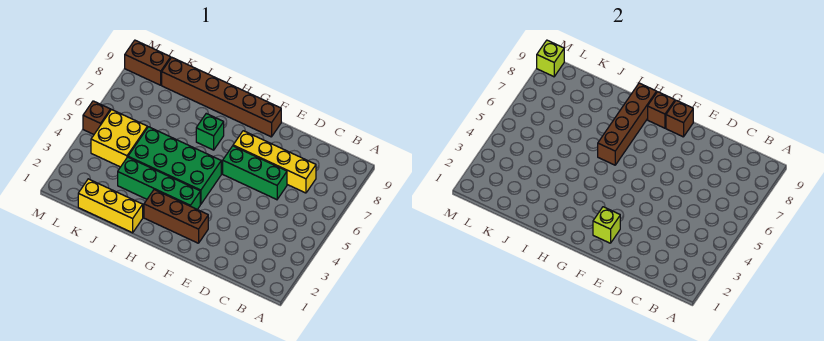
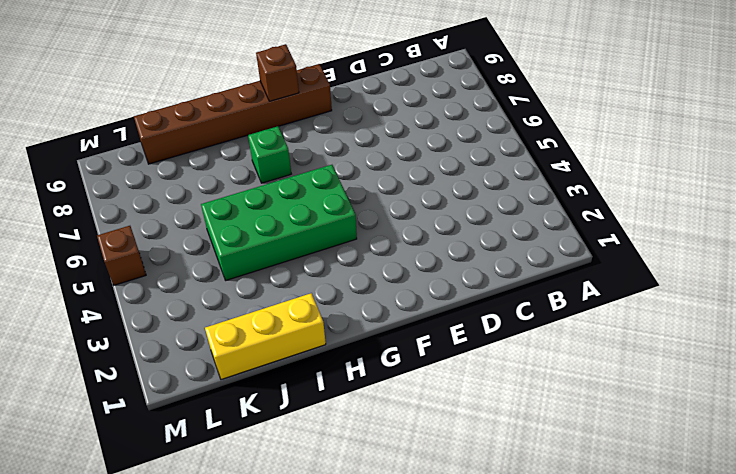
none -> yellow brick C7:F7 level 1
none -> green brick D6:F6 level 1
none -> brown brick F2:H2 level 1

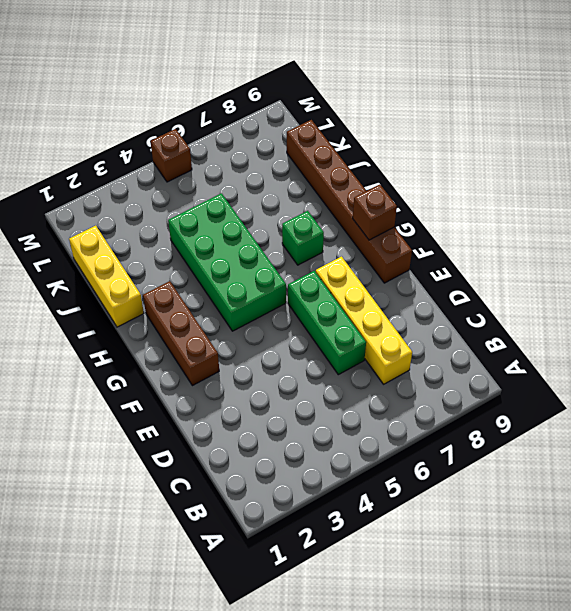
none -> green brick G3:J3 level 1
none -> yellow brick K4:L5 level 1
none -> brown brick L9:M9 level 1

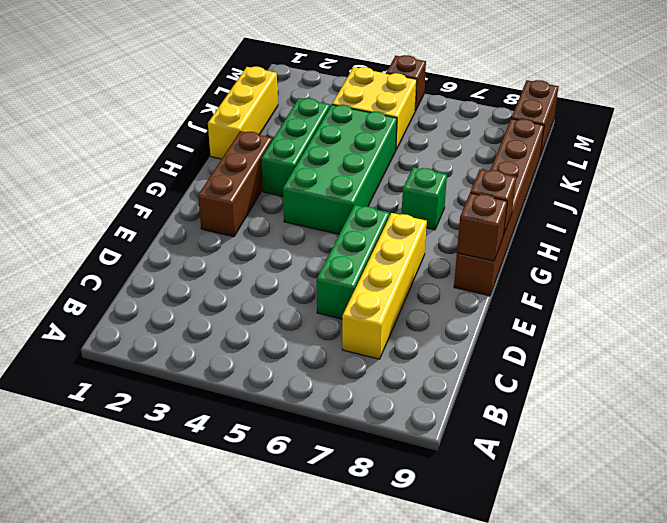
green brick H3:J3 level 1 -> green brick G3:J3 level 1
none -> lime brick F2 level 2
none -> brown brick H6:H9 level 2
none -> lime brick M9 level 2

